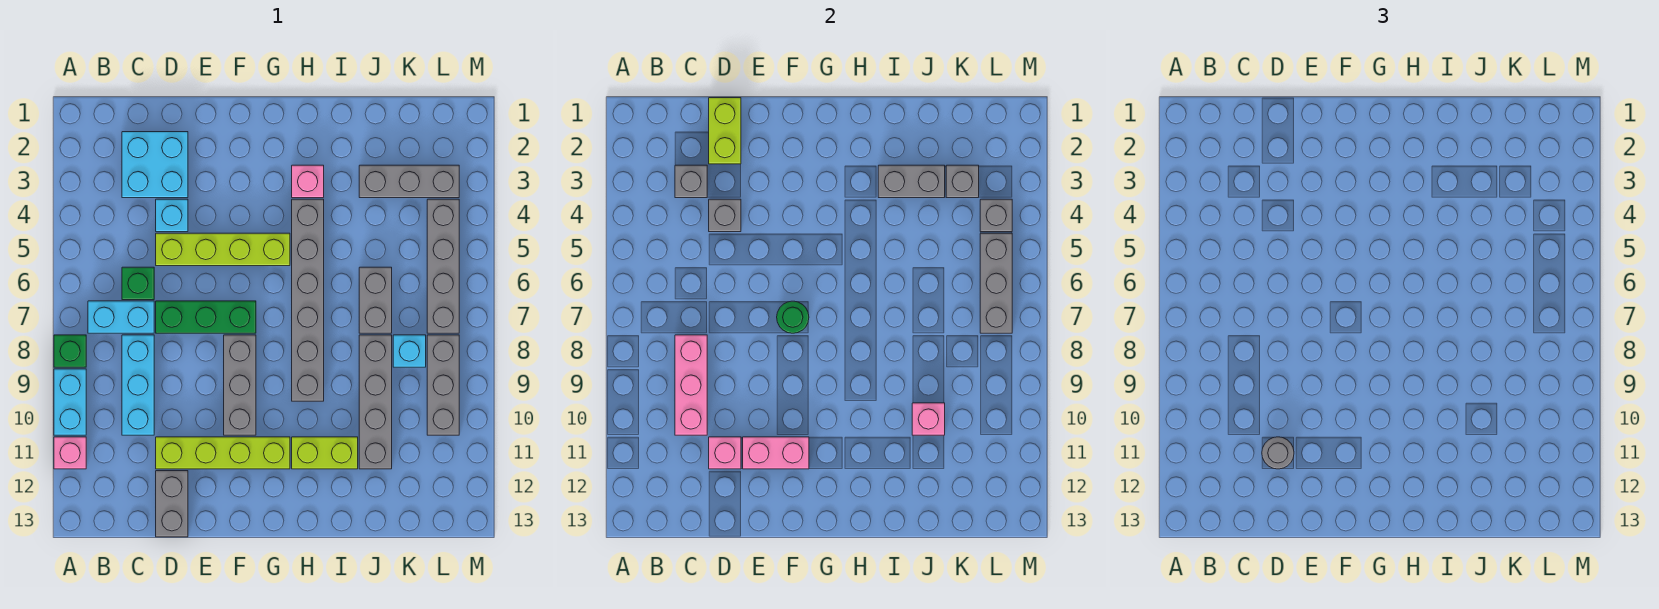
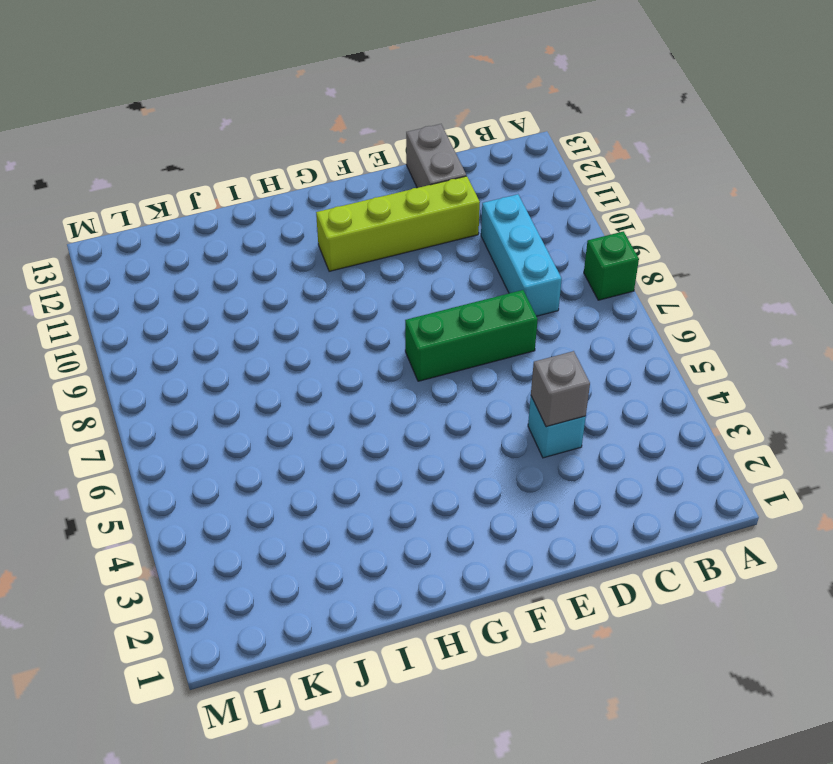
none -> cyan brick A9:A10 level 1
none -> pink brick A11 level 1
none -> cyan brick B7:C7 level 1
none -> cyan brick C2:D3 level 1

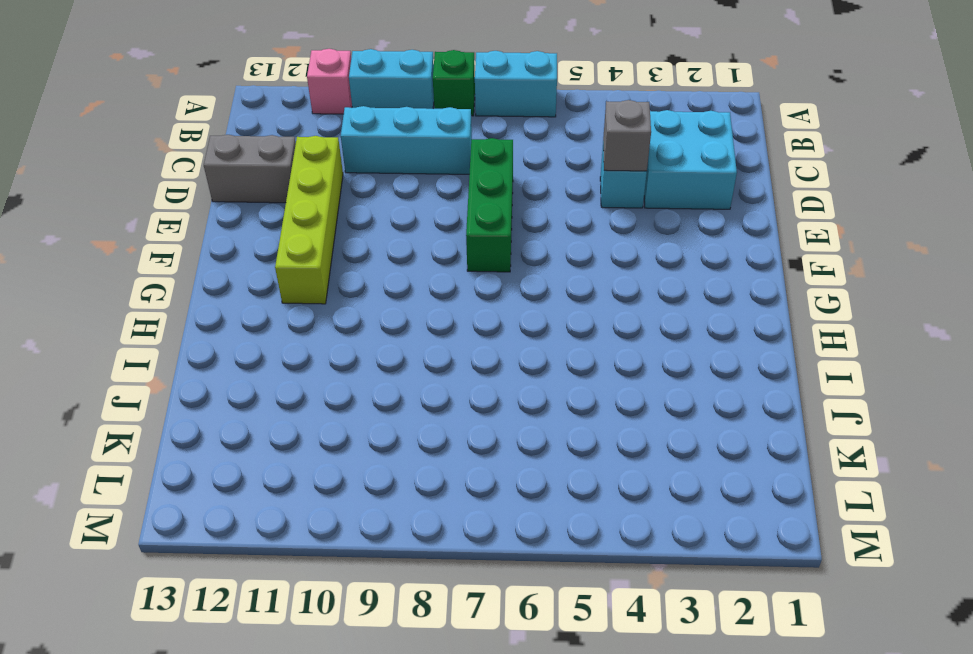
cyan brick A6:A7 level 1 -> cyan brick B7:C7 level 1
none -> green brick C6 level 1
none -> lime brick D5:G5 level 1
none -> grey brick F8:F10 level 1
none -> pink brick H3 level 1

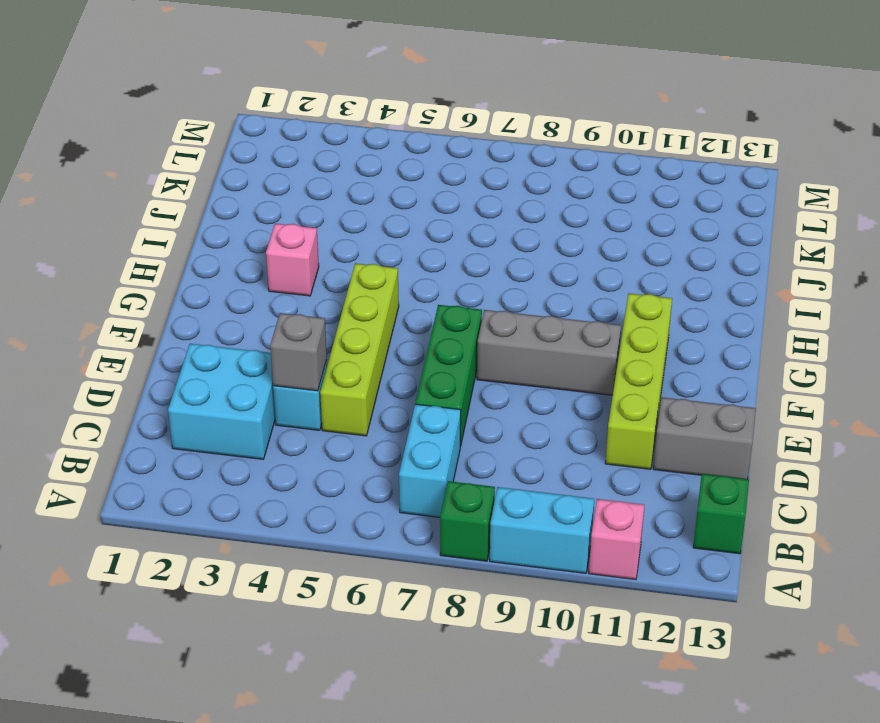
green brick B13 level 1 -> green brick C6 level 1
none -> cyan brick C8:C10 level 1
none -> grey brick H4:H9 level 1
none -> lime brick H11:I11 level 1
none -> grey brick J3:L3 level 1

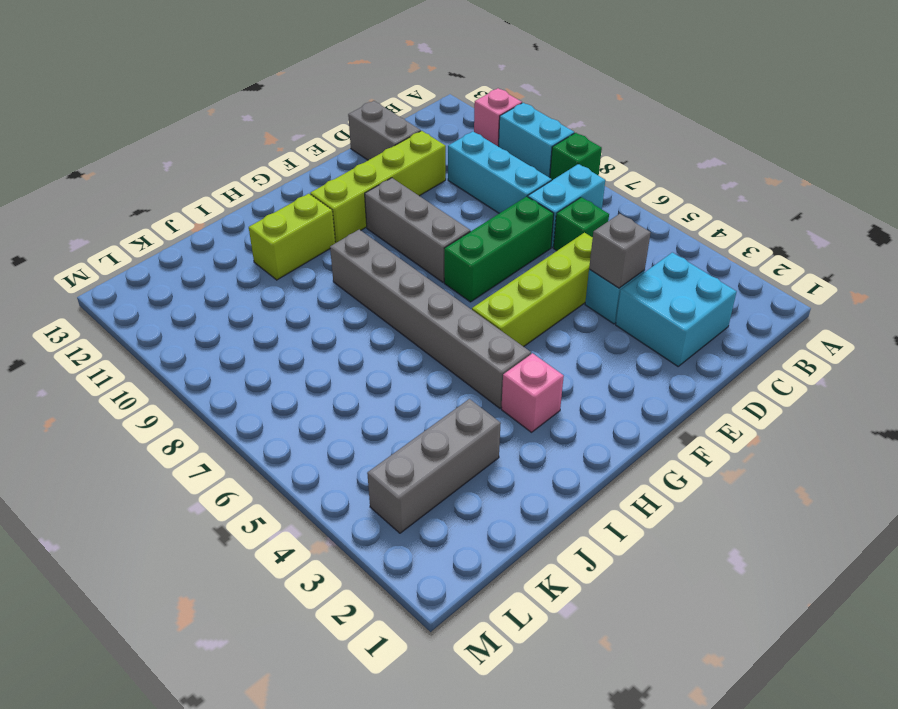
none -> grey brick J6:J7 level 1
none -> grey brick J8:J11 level 1
none -> cyan brick K8 level 1
none -> grey brick L4:L7 level 1

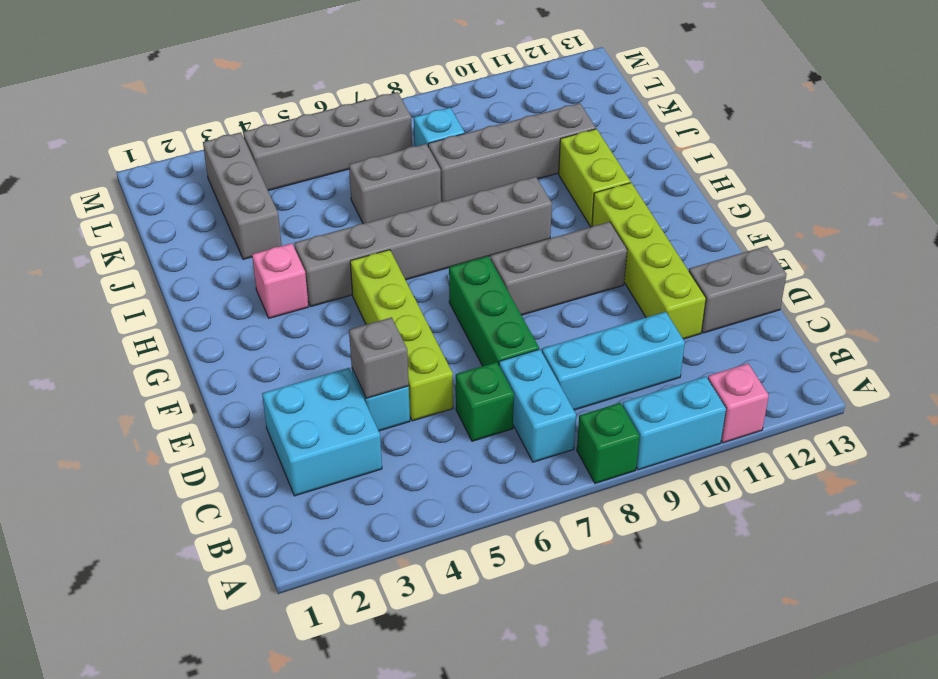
none -> grey brick L8:L10 level 1
none -> grey brick C3 level 2
none -> pink brick C8:C10 level 2
none -> lime brick D1:D2 level 2

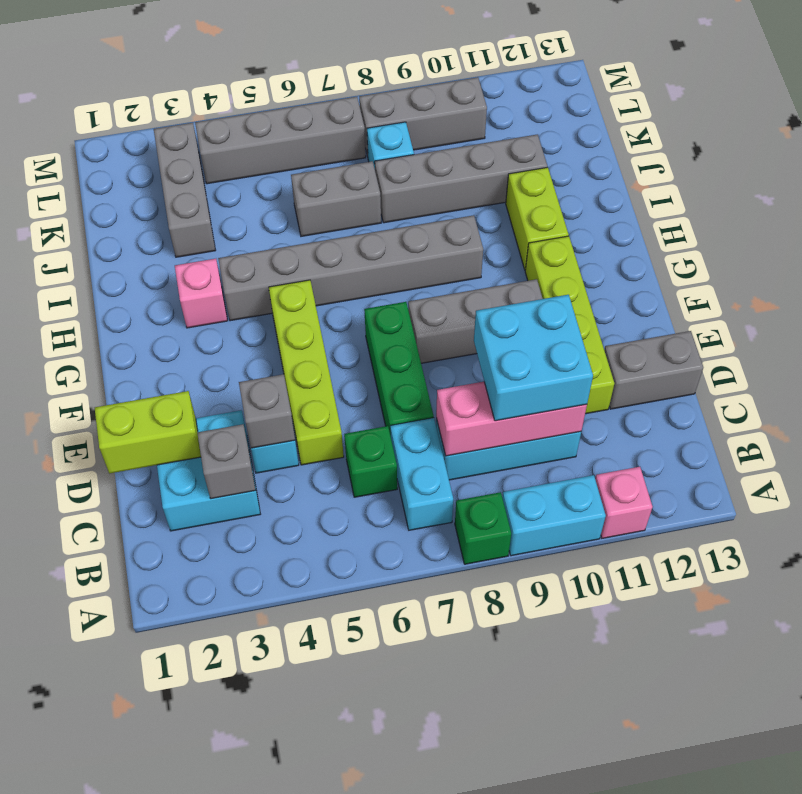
cyan brick C9:D10 level 3 -> none
none -> pink brick D11 level 2
none -> pink brick E11:F11 level 2
none -> green round brick F7 level 2
none -> grey brick I3:J3 level 2

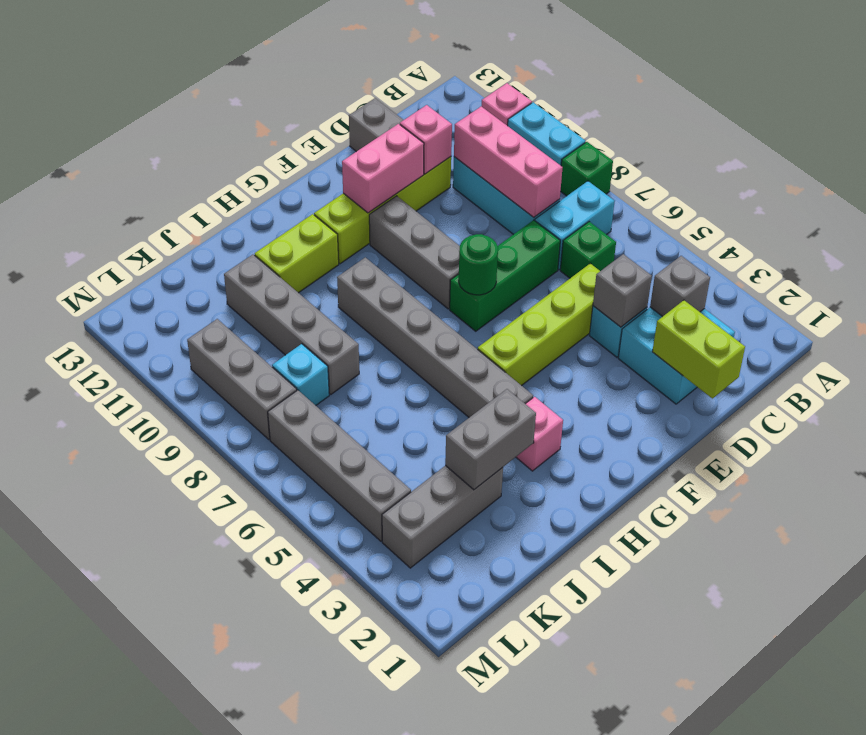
none -> grey brick J6:J7 level 1
none -> pink brick J10 level 2
none -> grey brick K3 level 2
none -> grey brick L4 level 2

